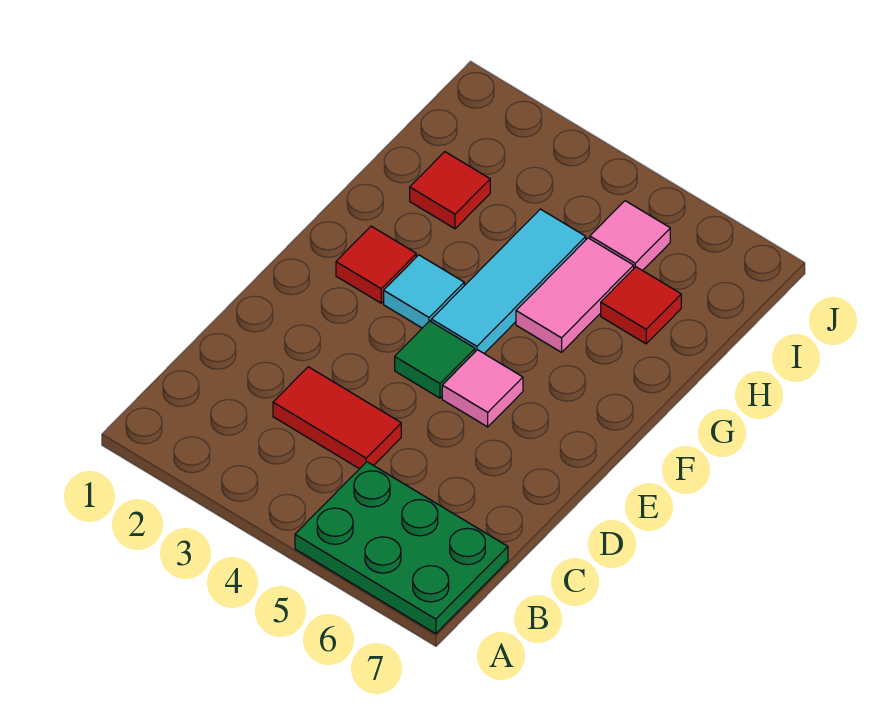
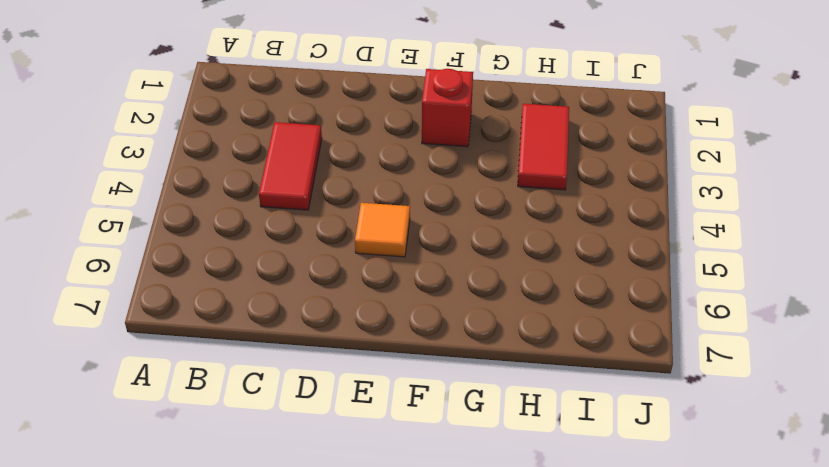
orange tile E5 level 1 -> pink tile E5 level 1
red brick F2 level 1 -> red tile F2 level 1
red tile H2:H3 level 1 -> red tile H2 level 1
none -> green plate A5:B7 level 1
none -> green tile E4 level 1

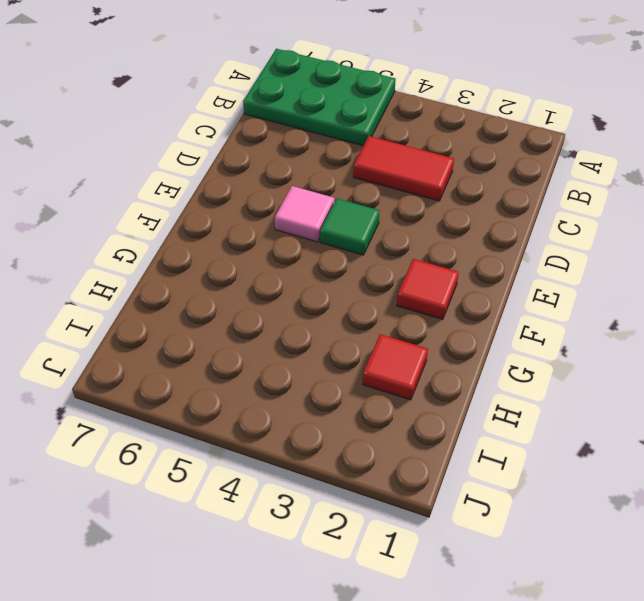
none -> cyan tile F3 level 1
none -> cyan tile F4:H4 level 1

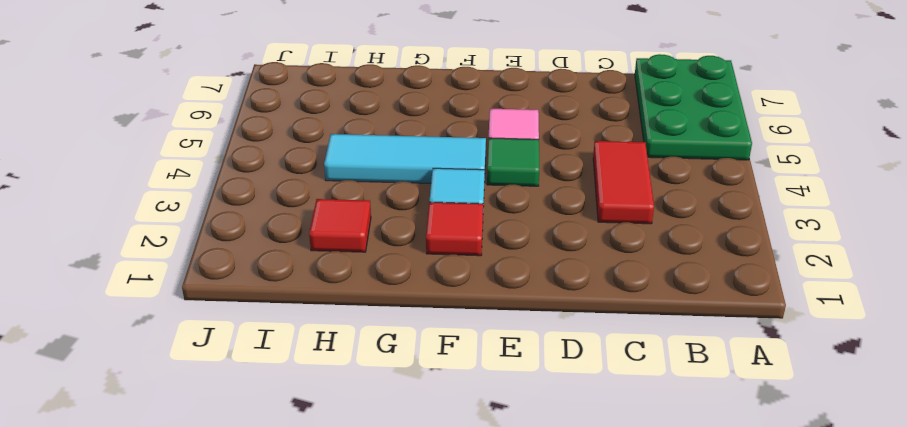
none -> pink tile G5:H5 level 1
none -> red tile H6 level 1

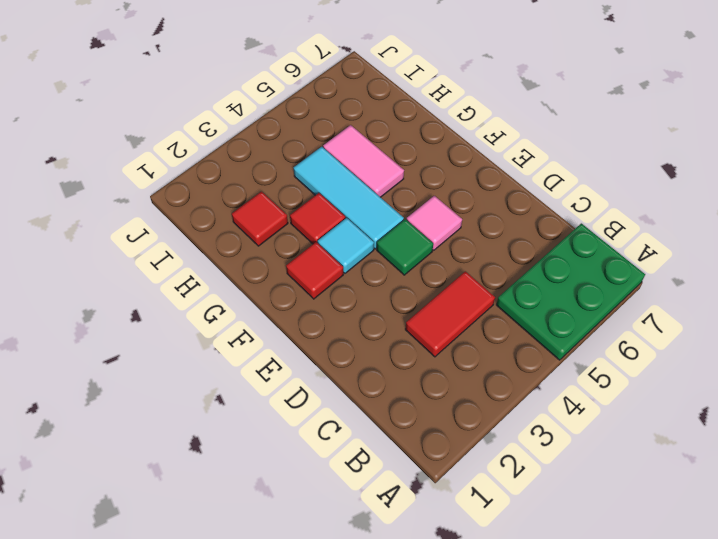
red tile G3 level 1 -> red tile H6 level 1
none -> pink tile I5 level 1

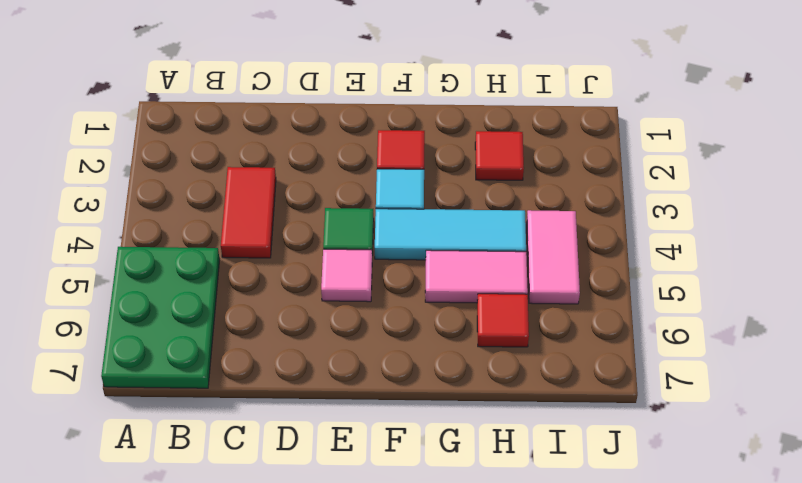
pink tile I4:I5 level 1 -> pink tile I5 level 1

